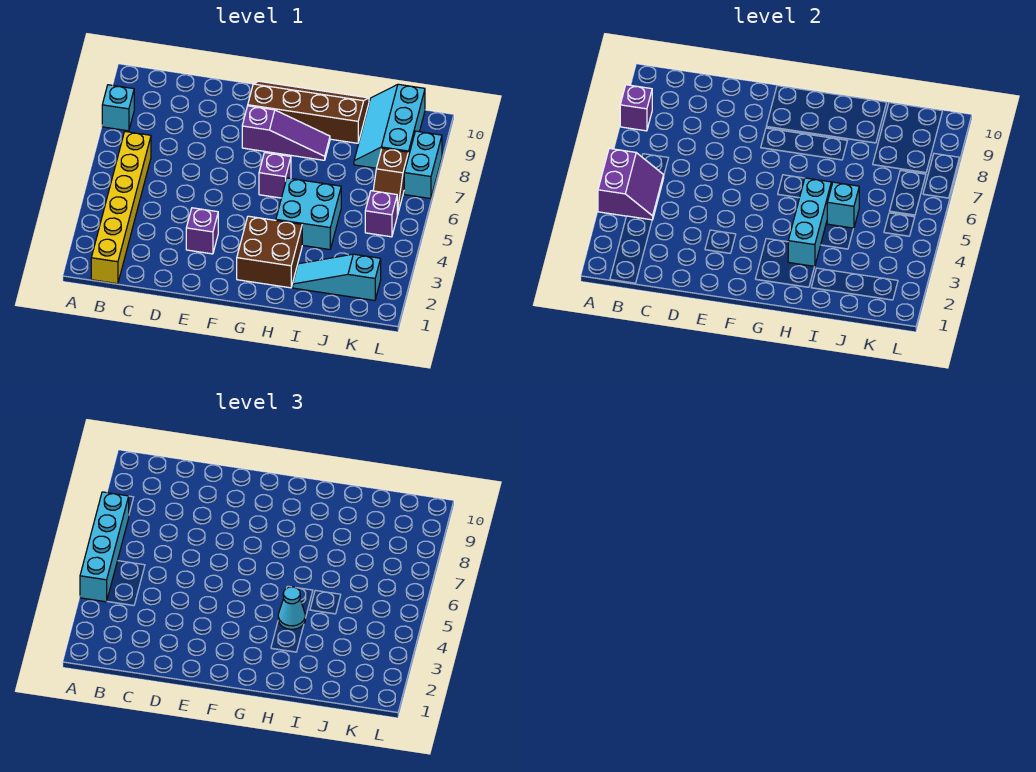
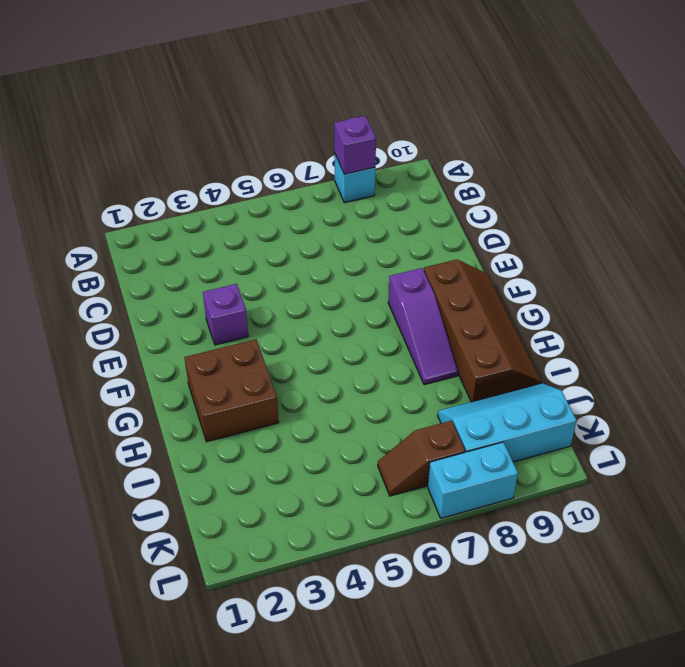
none -> yellow brick B1:B6 level 1
none -> purple brick G6 level 1
none -> cyan brick H4:I5 level 1

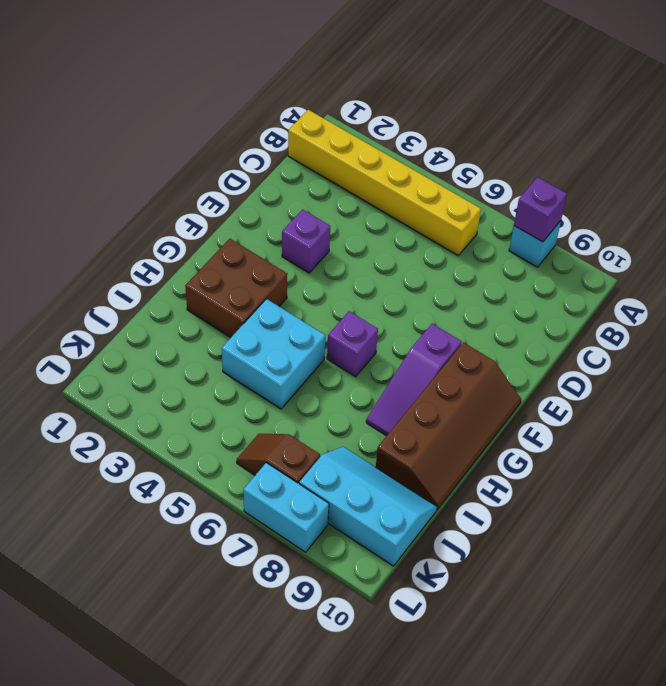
none -> cyan slope I2:K2 level 1 top K
none -> purple brick K5 level 1
none -> purple slope A4:B5 level 2 top A

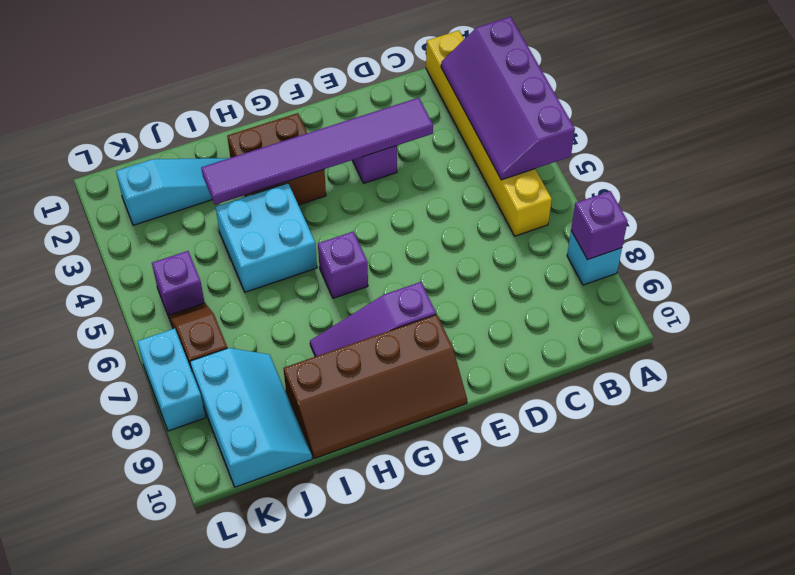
purple slope A2:B5 level 2 top A -> purple slope A4:B5 level 2 top A
purple tile D3:I3 level 2 -> cyan brick H3:H5 level 2
none -> cyan brick I5 level 2
none -> cyan brick A4:A7 level 3
none -> cyan cone H4 level 3

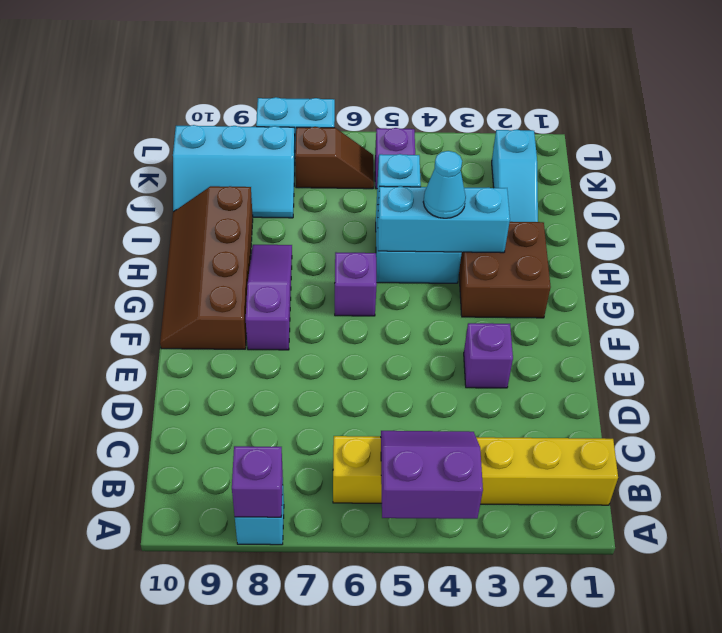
none -> cyan brick A4:A7 level 3

